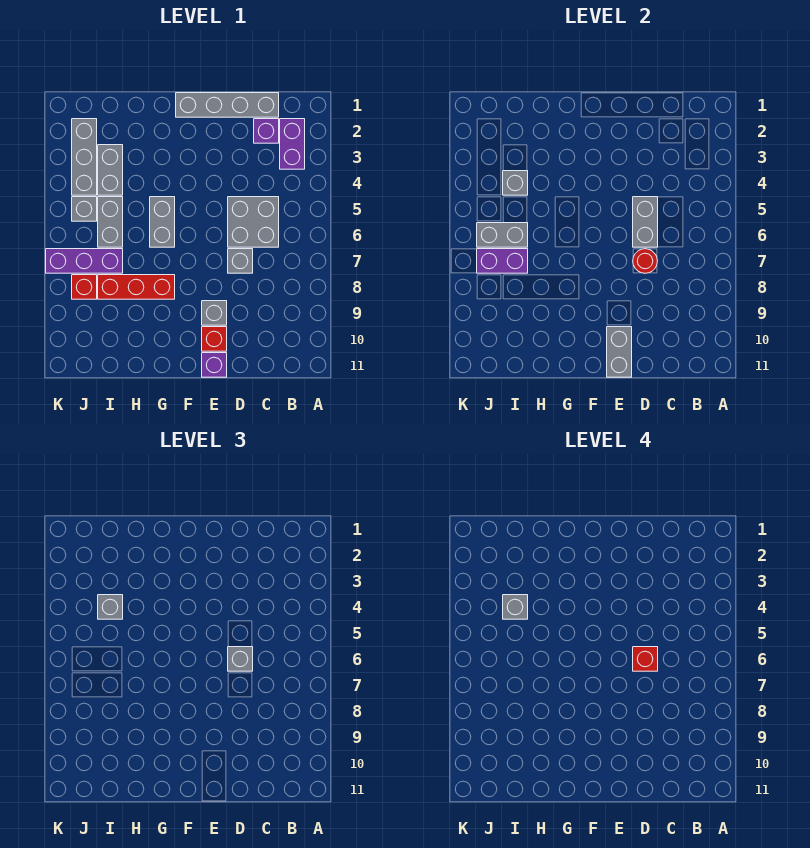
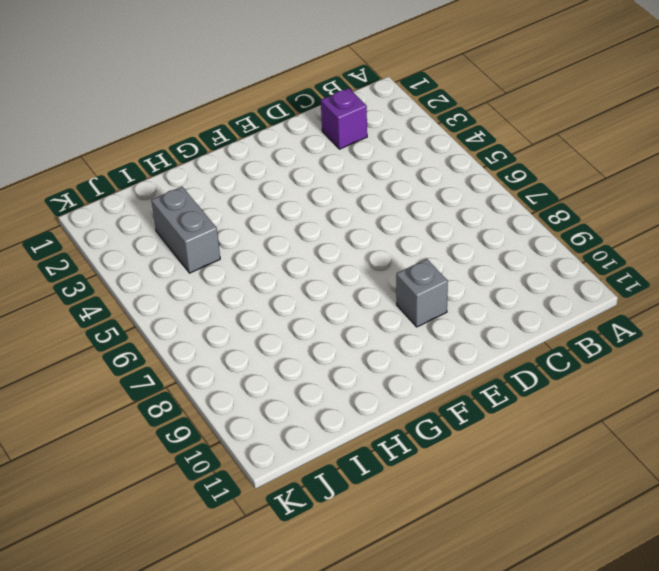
none -> purple brick B2:B3 level 1
none -> grey brick C1:F1 level 1
none -> grey brick C5:D6 level 1

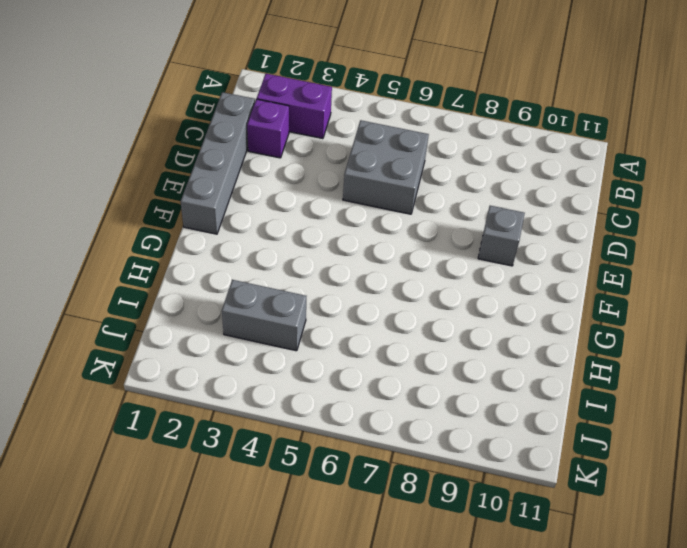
none -> grey brick D7 level 1
none -> red brick E10 level 1
none -> purple brick E11 level 1

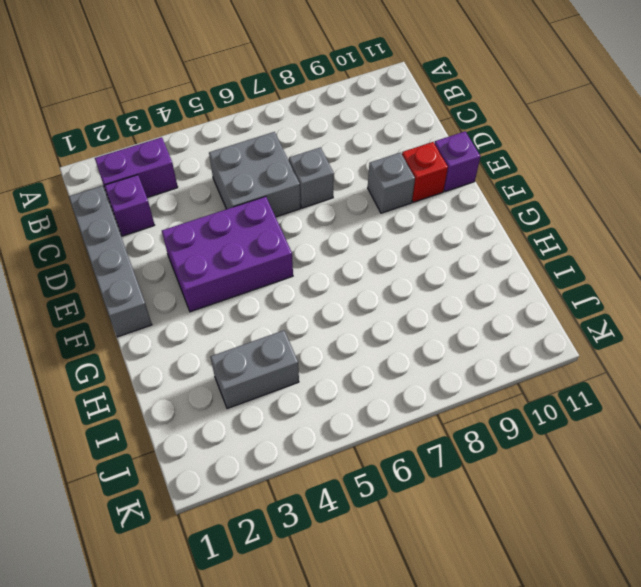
purple brick E3:F5 level 1 -> none
none -> grey brick G5:G6 level 1
none -> red brick G8:I8 level 1
none -> grey brick I5:I6 level 1

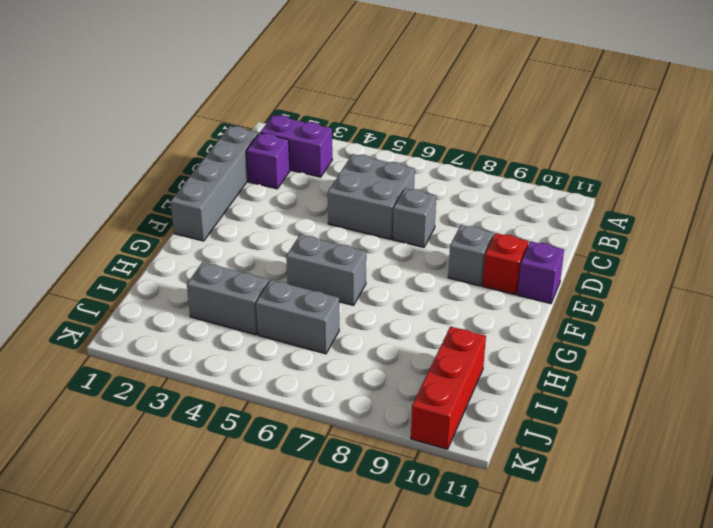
red brick I10:K10 level 1 -> red brick G8:I8 level 1
none -> purple brick I7:K7 level 1
none -> grey brick J2:J4 level 1
none -> grey brick J5 level 1

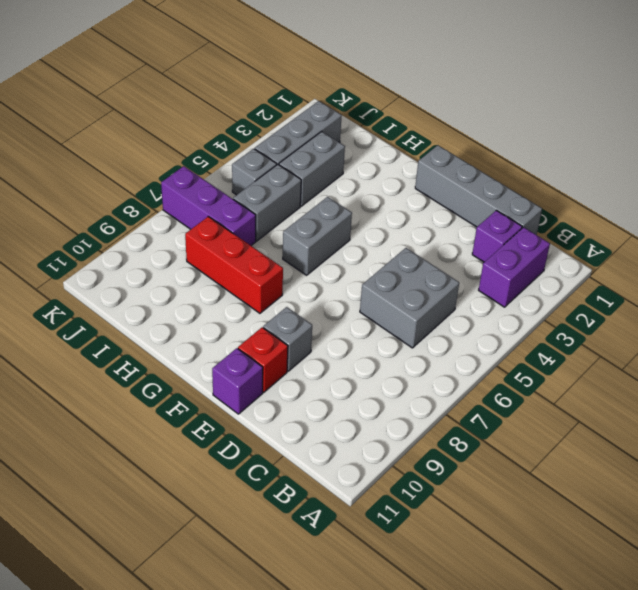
none -> grey brick D7 level 1
none -> red brick J8 level 1
none -> grey brick D5:D6 level 2

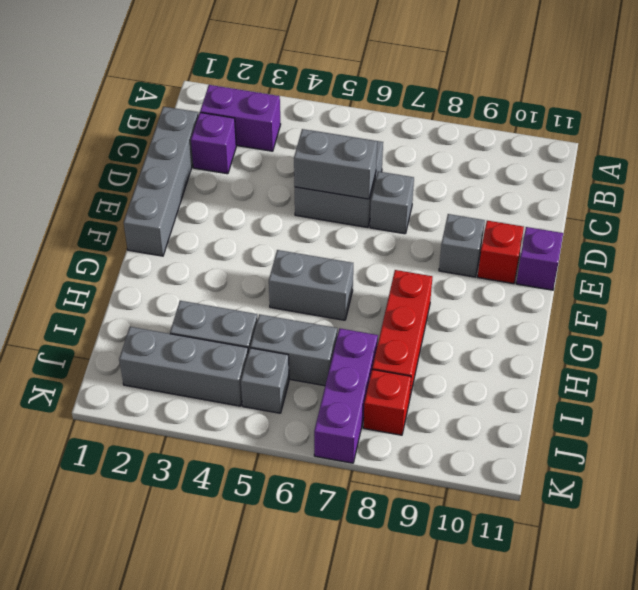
none -> red round brick D7 level 2
none -> grey brick E10:E11 level 2
none -> grey brick I4 level 2

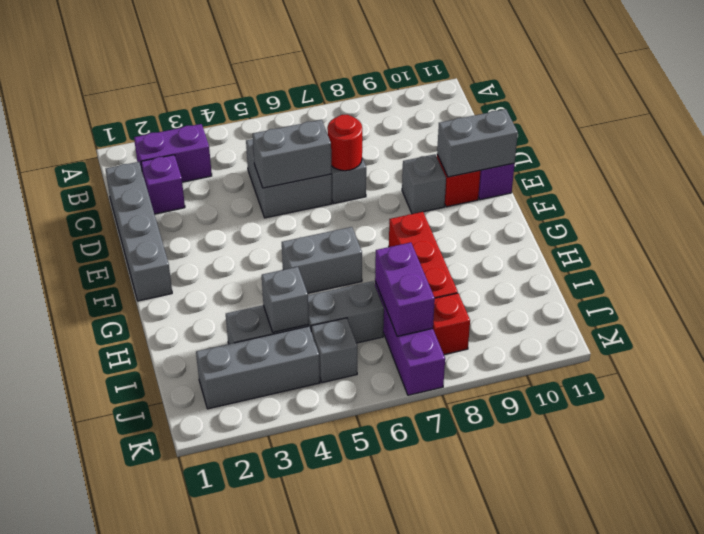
none -> grey brick I6:J6 level 2
none -> grey brick D6 level 3
none -> grey brick I4 level 3

